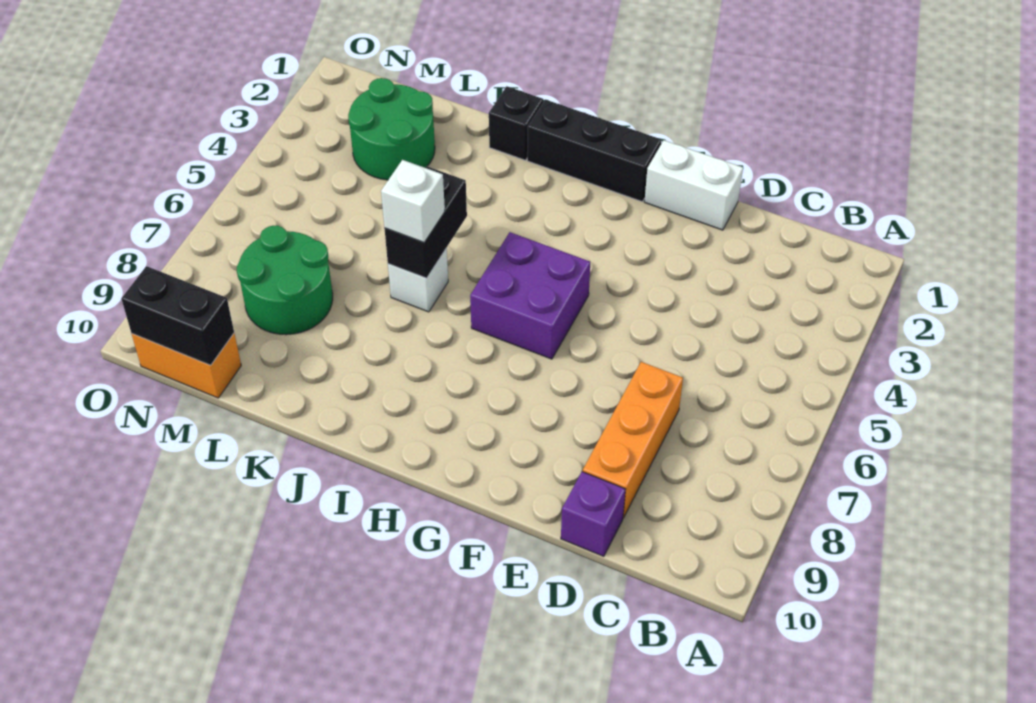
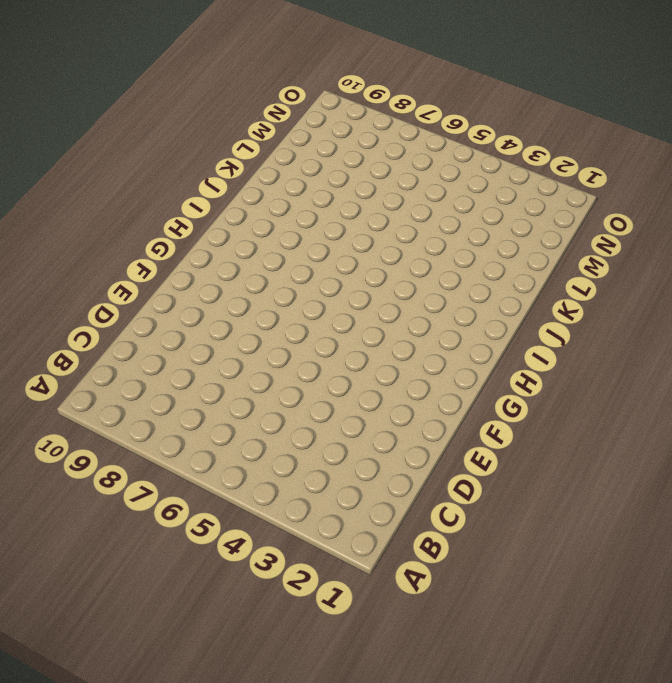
none -> orange brick D7:D9 level 1
none -> purple brick D10 level 1
none -> white brick E1:F1 level 1

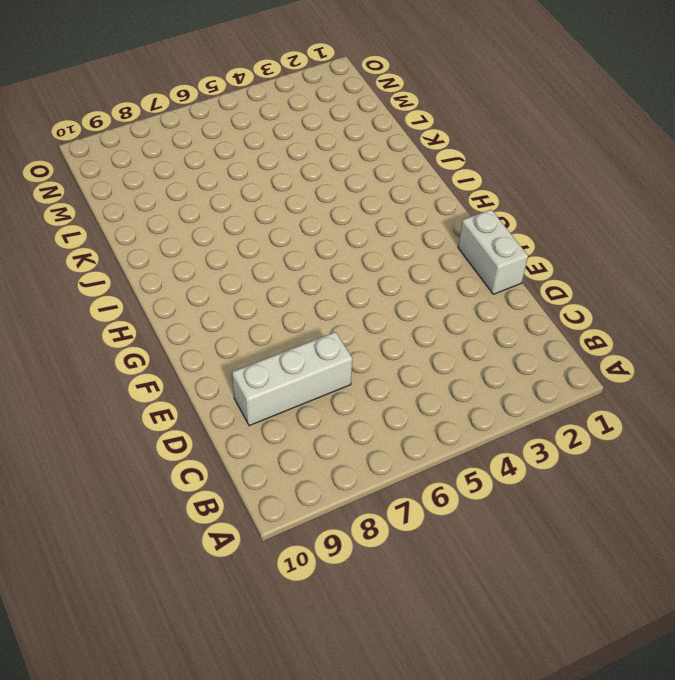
white brick D7:D9 level 1 -> orange brick D7:D9 level 1
none -> purple brick D10 level 1
none -> black brick G1:I1 level 1
none -> purple brick G5:H6 level 1

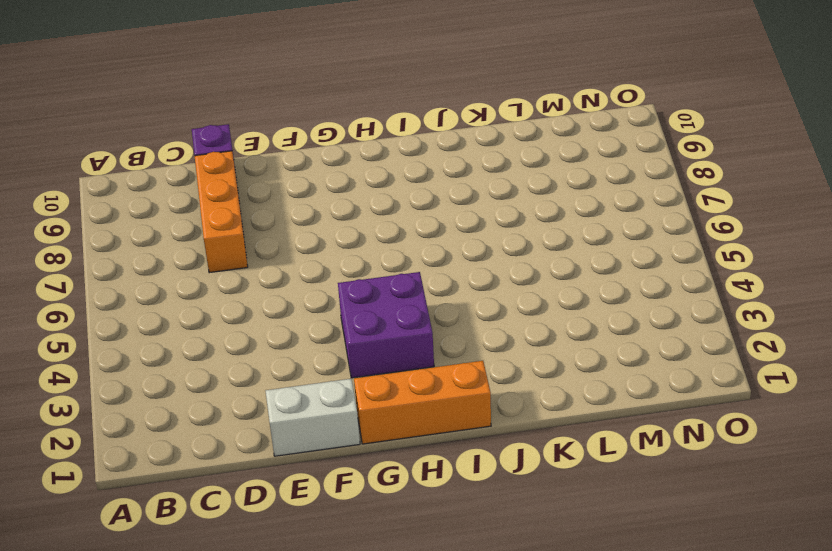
orange brick G1:I1 level 1 -> black brick G1:I1 level 1
purple brick G3:H4 level 1 -> purple brick G5:H6 level 1
none -> black brick J1 level 1
none -> white brick J6 level 1
none -> green round brick L2:M3 level 1

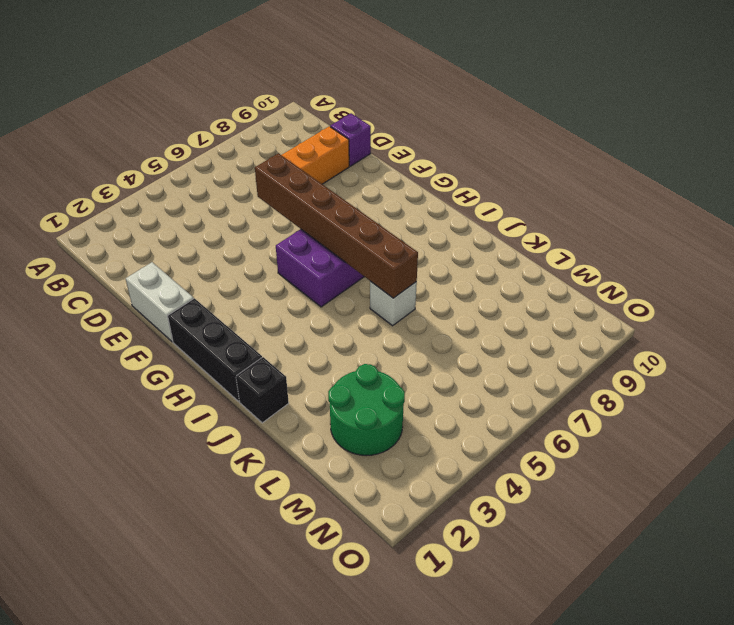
brown brick E6:J6 level 2 -> black brick J5:J6 level 2
none -> green round brick L7:M8 level 1
none -> orange brick M10:N10 level 1
none -> black brick M10:N10 level 2

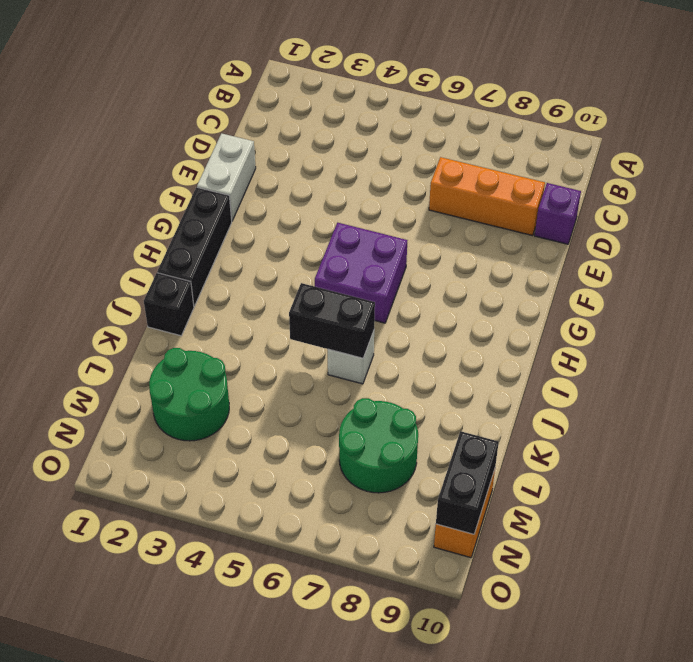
none -> white brick J6 level 3

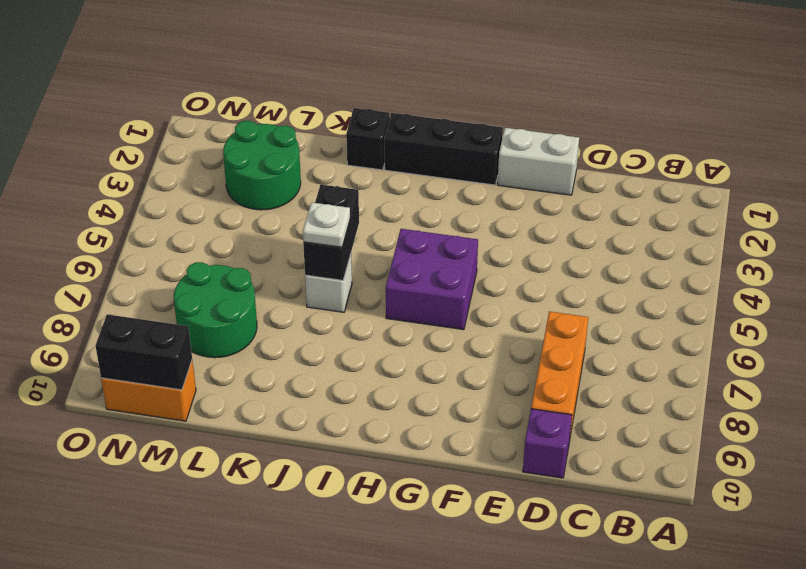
white plate J6 level 3 -> white brick J6 level 3

